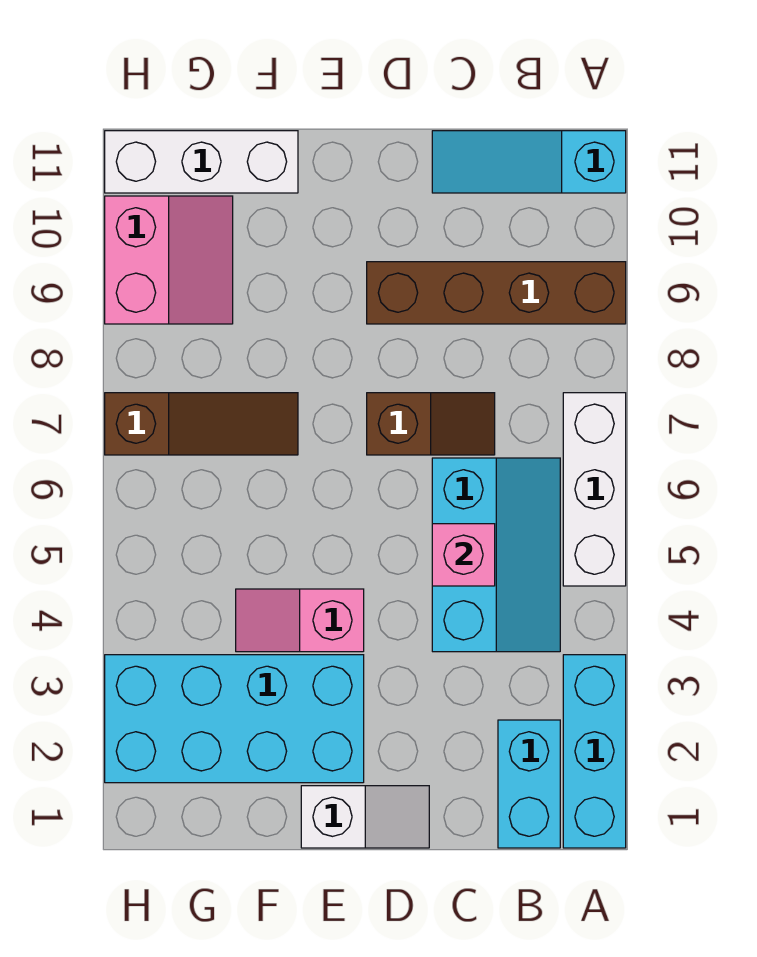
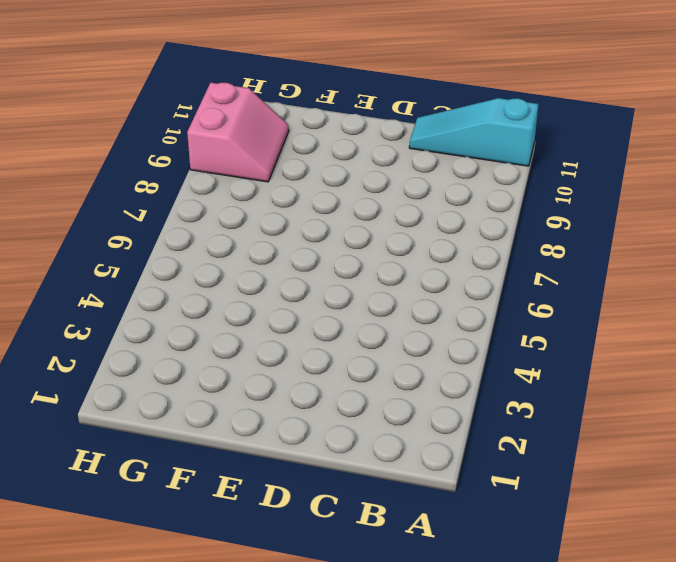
none -> cyan brick A1:A3 level 1
none -> white brick A5:A7 level 1
none -> brown brick A9:D9 level 1

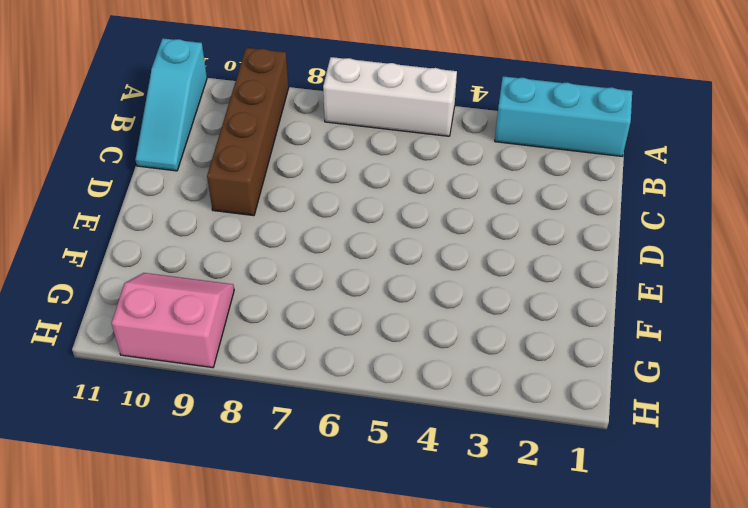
none -> cyan brick B1:B2 level 1
none -> cyan slope B4:C6 level 1 top C
none -> brown slope C7:D7 level 1 top D

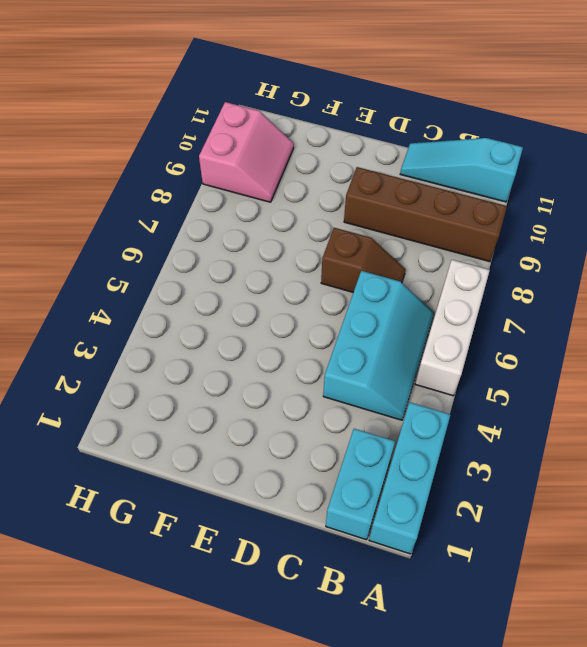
none -> white slope D1:E1 level 1 top E
none -> cyan brick E2:H3 level 1
none -> pink slope E4:F4 level 1 top E

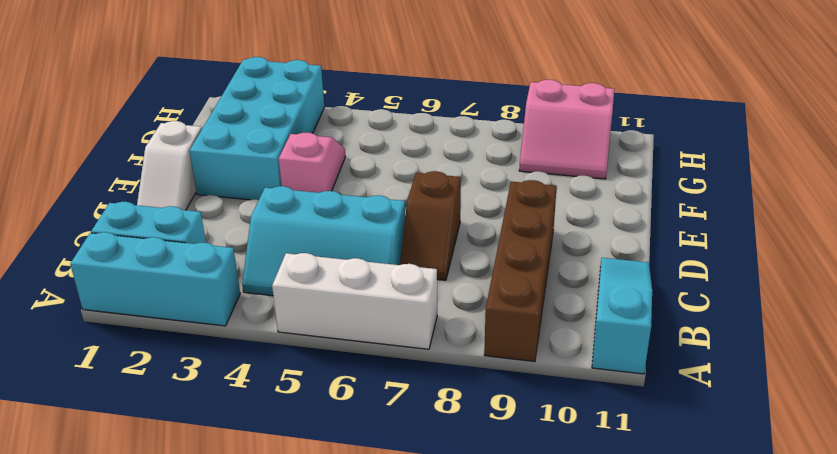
none -> brown slope F7:H7 level 1 top H
none -> white brick F11:H11 level 1
none -> pink brick C5 level 2

